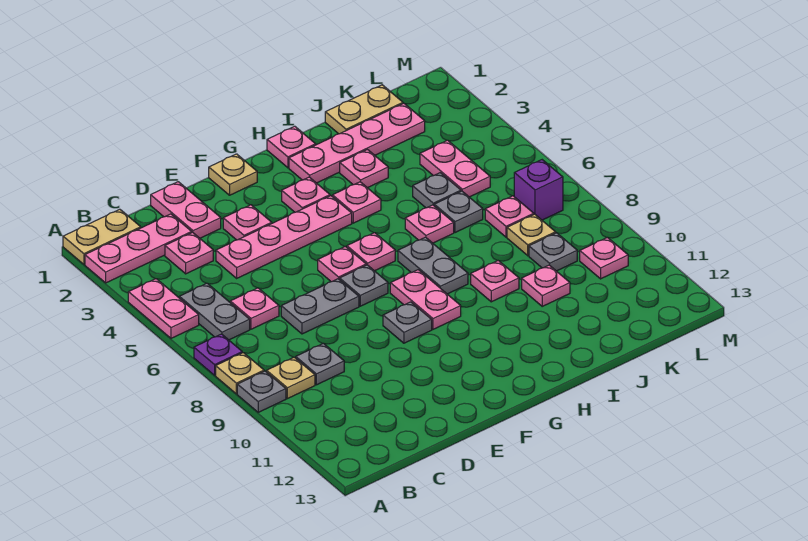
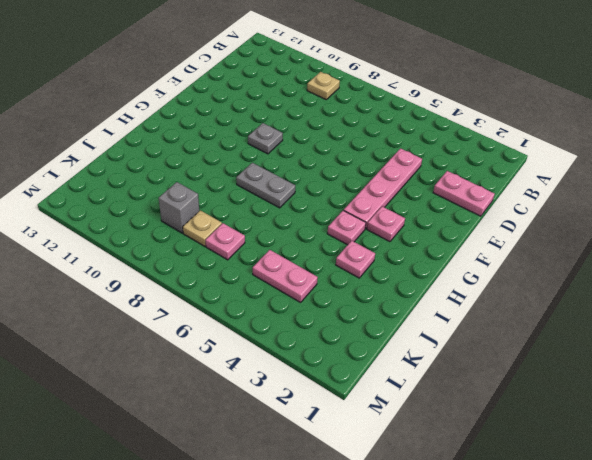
grey brick K9 level 1 -> grey plate K9 level 1
none -> tan plate A1:B1 level 1
none -> pink plate A2:C2 level 1
none -> pink plate A4:A5 level 1
none -> purple plate A7 level 1

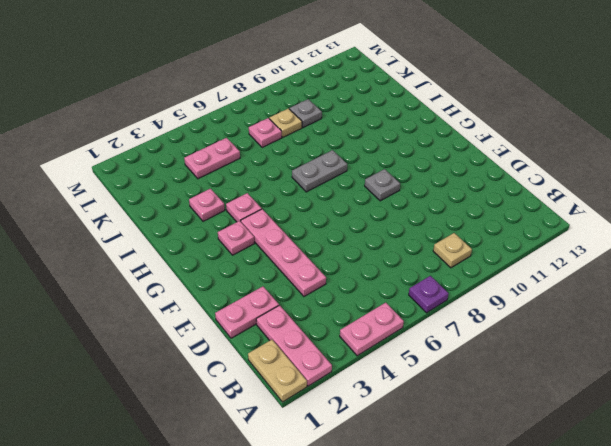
none -> tan plate A8 level 1
none -> grey plate A9 level 1
none -> grey plate B5:B6 level 1
none -> pink plate C3 level 1

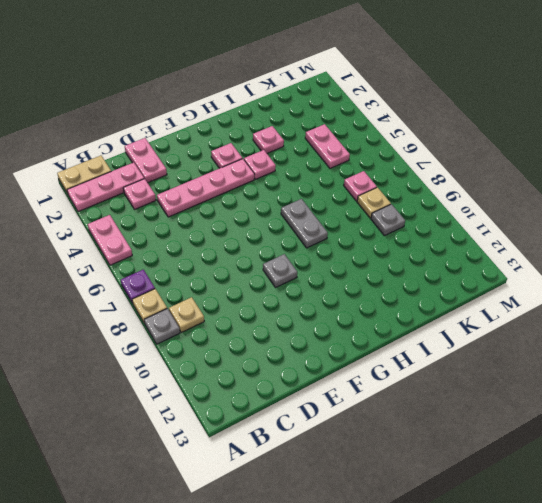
none -> grey plate B5:B6 level 1
none -> pink plate C6 level 1
none -> grey plate C9 level 1
none -> grey plate D7:E7 level 1

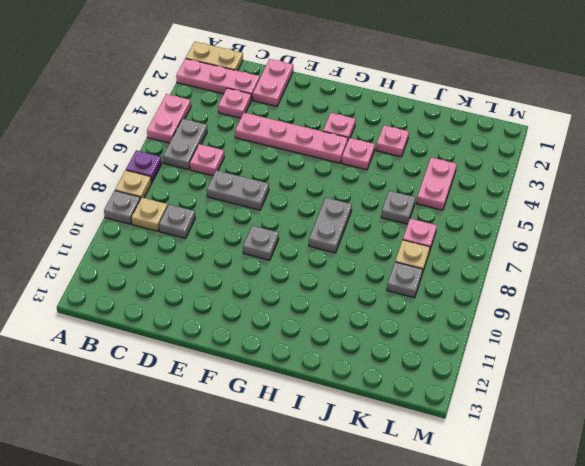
none -> pink plate E3 level 1
none -> tan plate F1 level 1
none -> pink plate F6 level 1
none -> grey plate F7 level 1

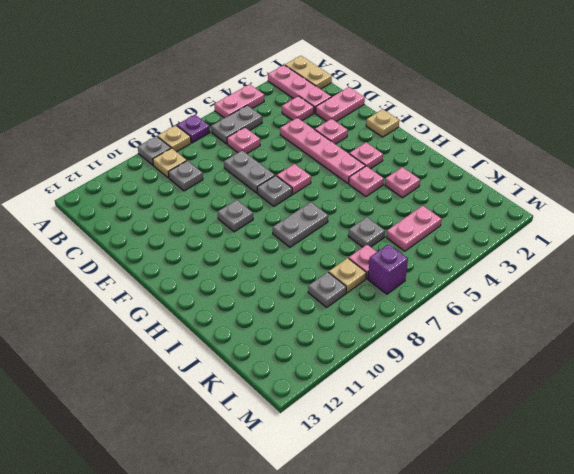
none -> pink plate G6 level 1
none -> pink plate G8:G9 level 1
none -> pink plate H1 level 1
none -> pink plate H2:K2 level 1

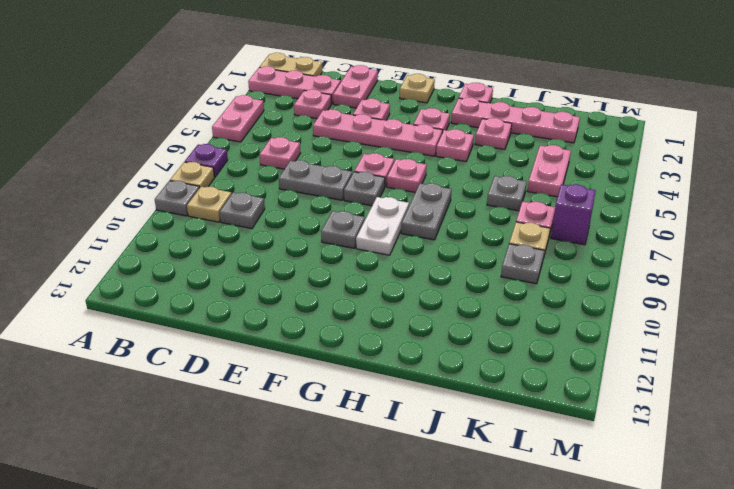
white plate G8:G9 level 1 -> pink plate G8:G9 level 1
none -> grey plate B5:B6 level 1
none -> pink plate I6 level 1
none -> pink plate I9 level 1
none -> tan plate J1:K1 level 1

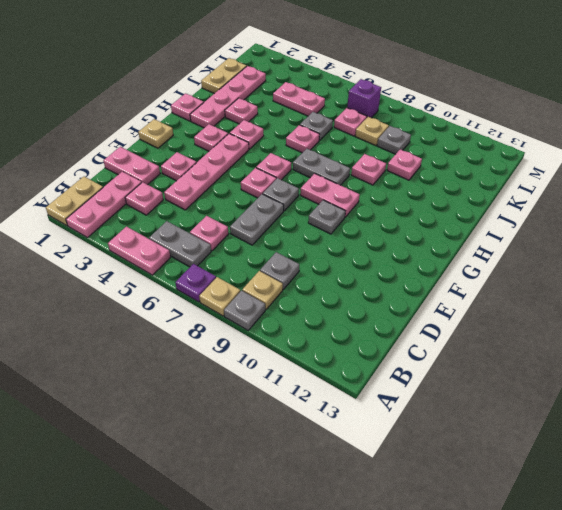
none -> grey plate J5 level 1
none -> pink plate L10 level 1

